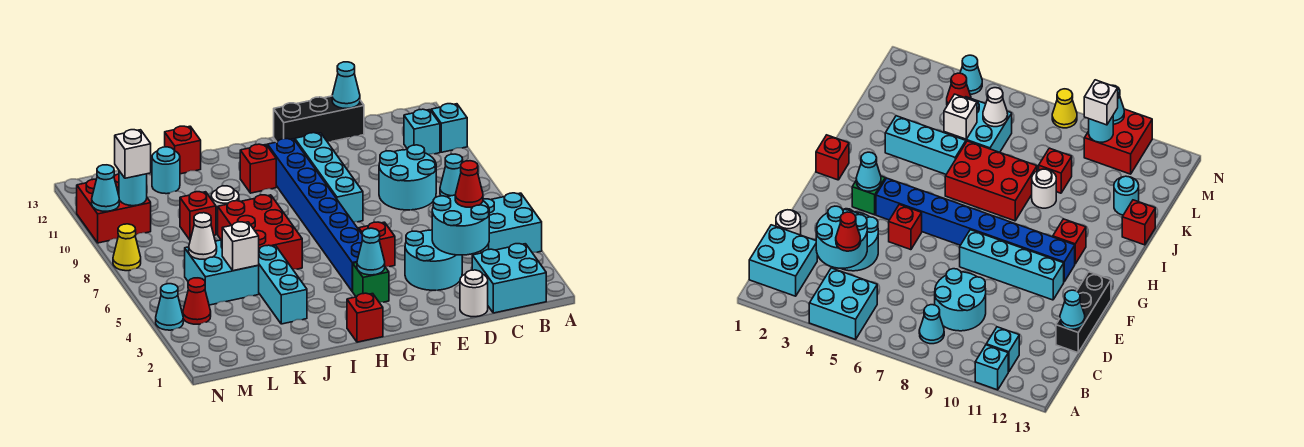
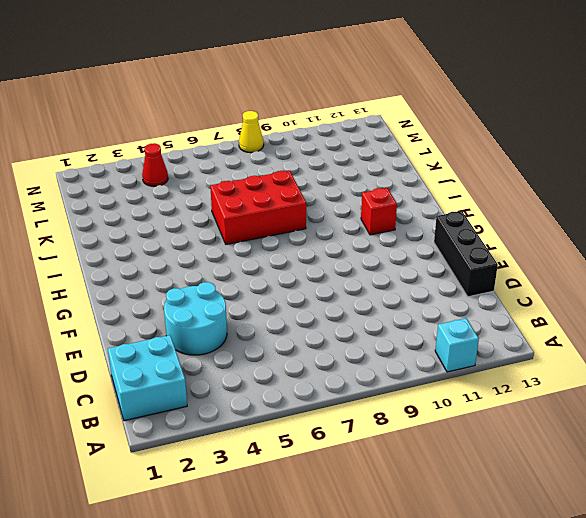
none -> cyan brick A4:B5 level 1
none -> cyan cone B8 level 1
none -> cyan brick B11 level 1
none -> cyan round brick C8:D9 level 1

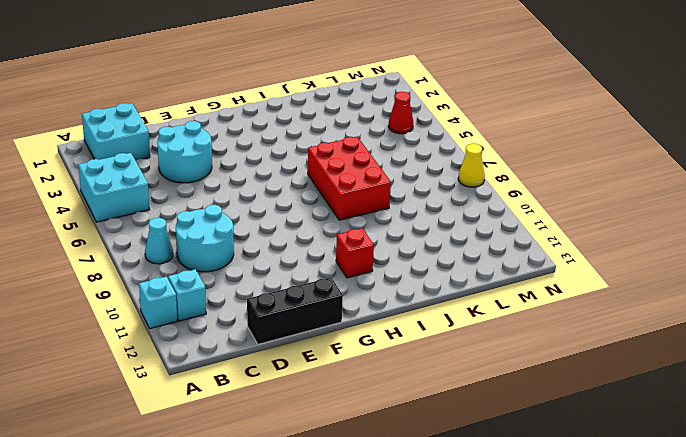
none -> white round brick D1 level 1
none -> red brick F5 level 1
none -> cyan brick F8:F11 level 1
none -> green brick G3 level 1

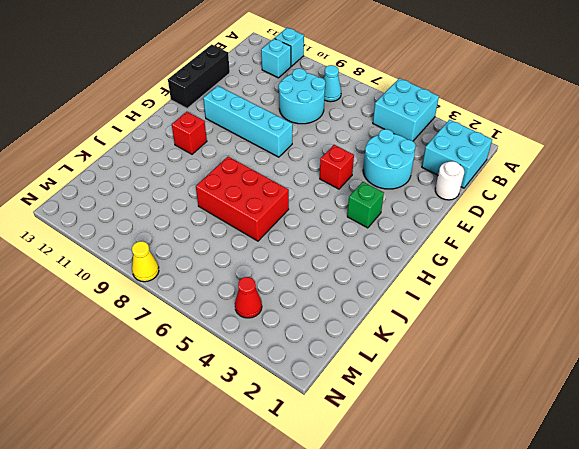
none -> blue brick G4:G11 level 1
none -> red brick H1 level 1
none -> cyan brick J3:J5 level 1
none -> white round brick J9 level 1

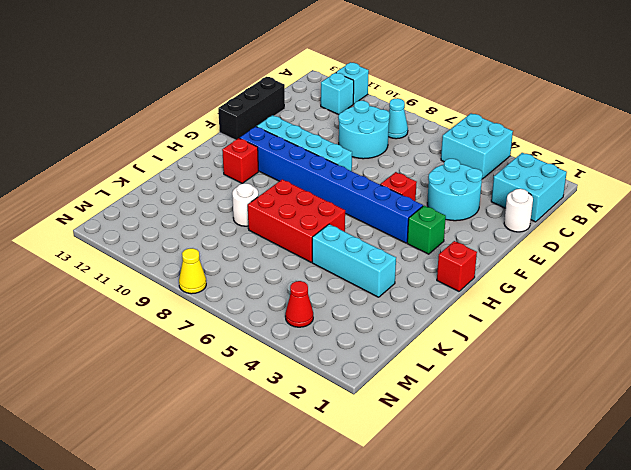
none -> red brick J13 level 1
none -> cyan brick K5:L6 level 1
none -> red brick K9 level 1
none -> cyan round brick K12 level 1

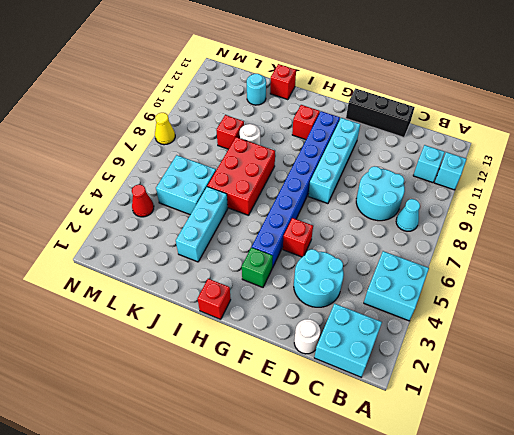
none -> red brick M10:N11 level 1
none -> cyan cone N4 level 1
none -> cyan round brick C3:D4 level 2
none -> cyan cone D13 level 2

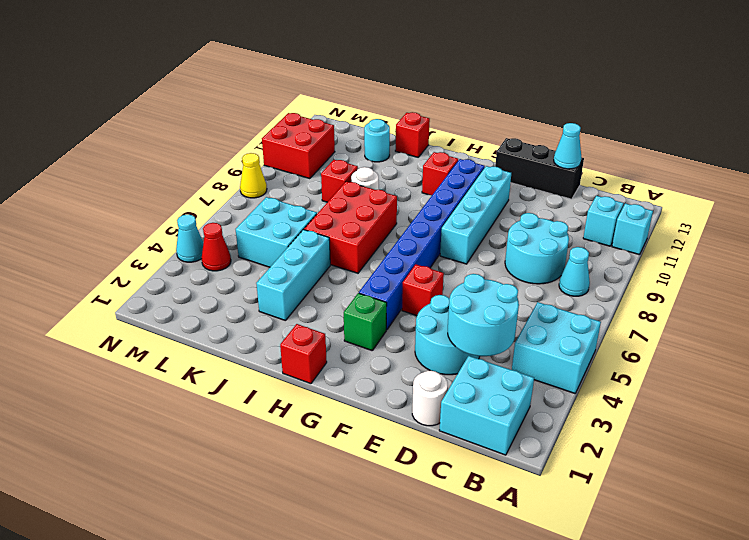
none -> cyan cone G3 level 2
none -> white brick K5 level 2
none -> white cone L6 level 2
none -> cyan round brick M10 level 2

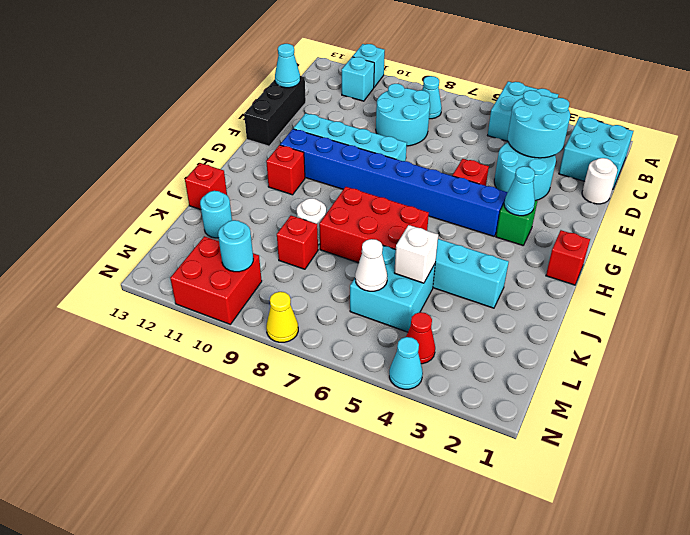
none -> cyan cone N10 level 2
none -> red cone C4 level 3
none -> white brick M10 level 3

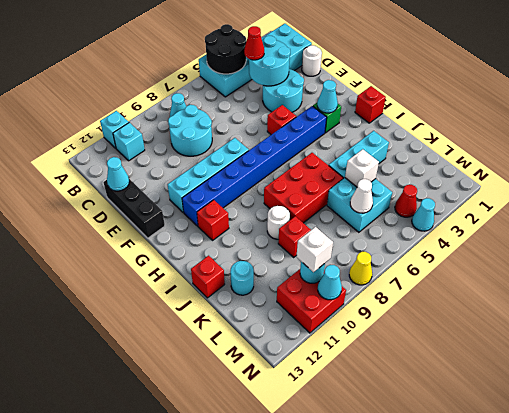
black round brick A4:B5 level 2 -> none

